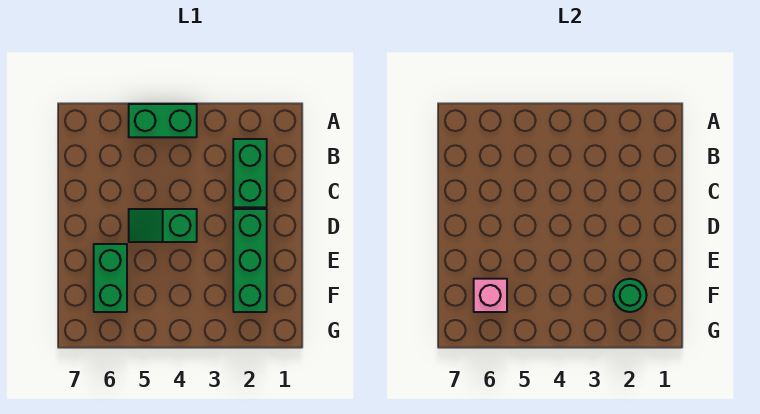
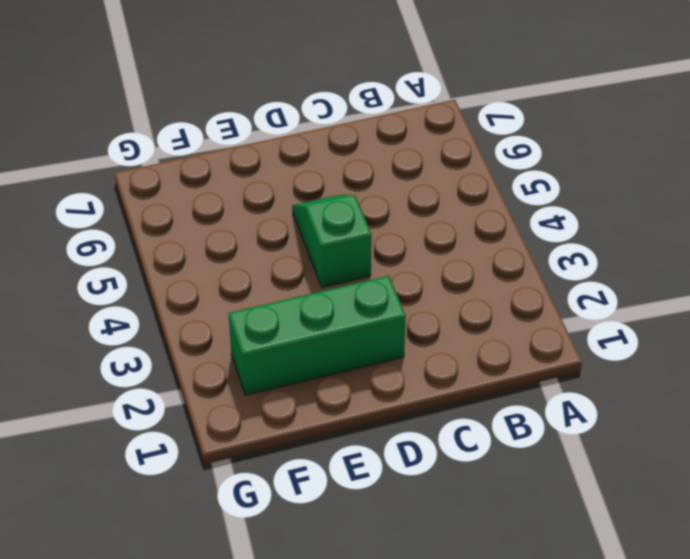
none -> green brick A4:A5 level 1
none -> green brick B2:C2 level 1

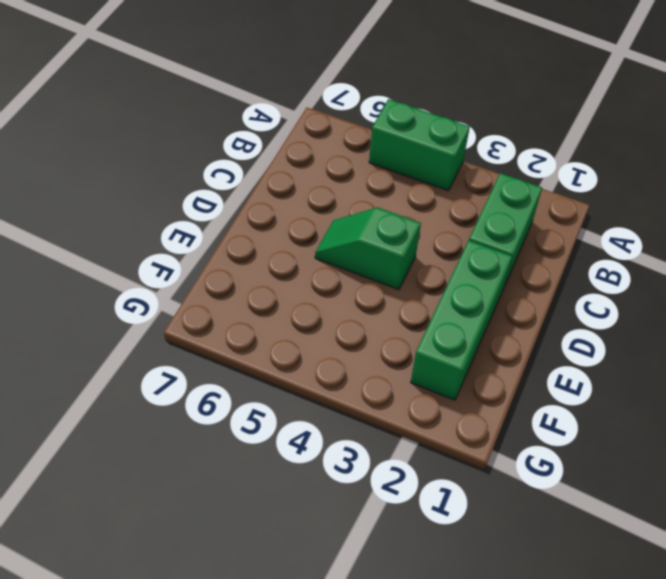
none -> green brick E6:F6 level 1
none -> green round brick F2 level 2

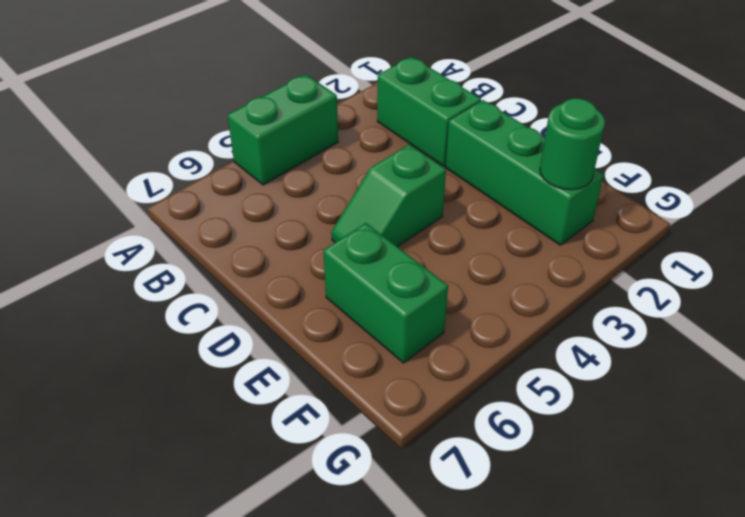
none -> pink brick F6 level 2

